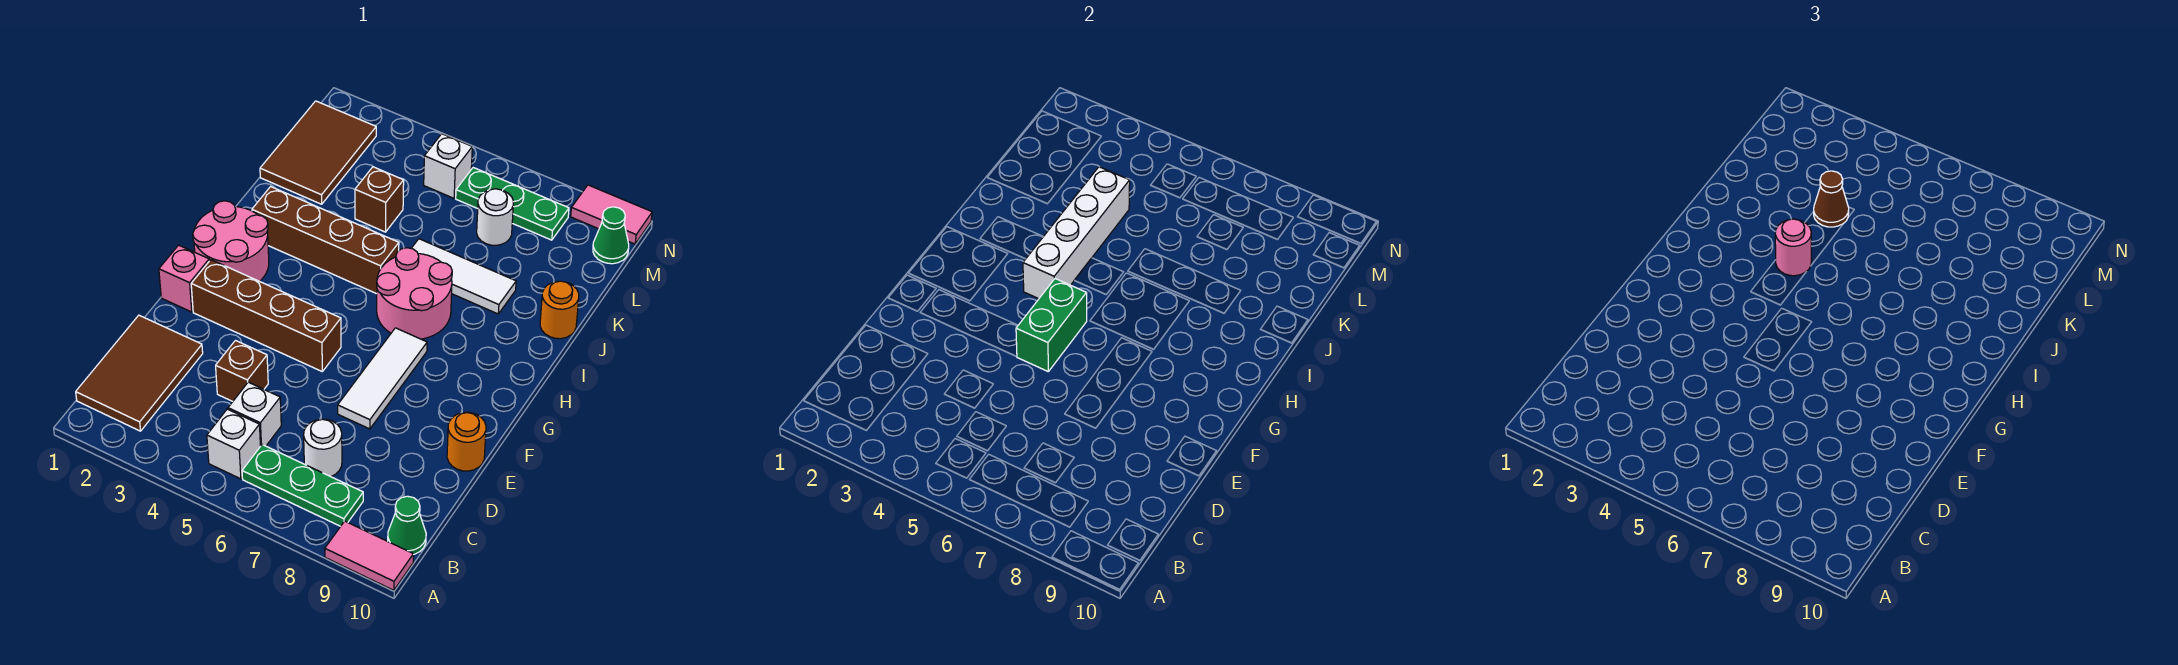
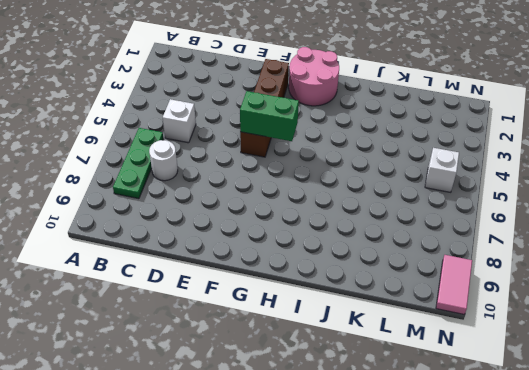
none -> pink tile A9:A10 level 1
none -> brown tile B1:D2 level 1
none -> white brick B5 level 1

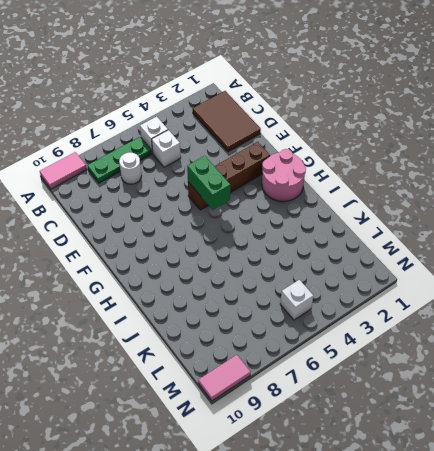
none -> green cone B10 level 1
none -> brown brick D4 level 1
none -> white tile E7:G7 level 1

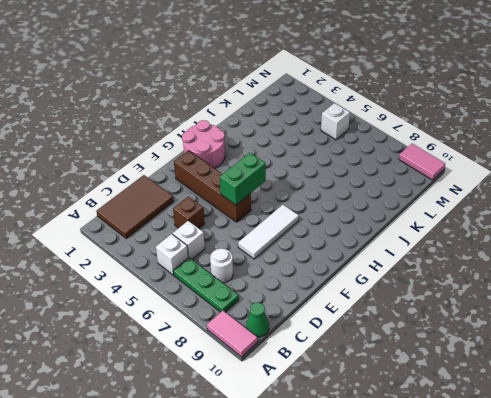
none -> orange round brick E10 level 1
none -> pink brick F1 level 1
none -> pink round brick H6:I7 level 1

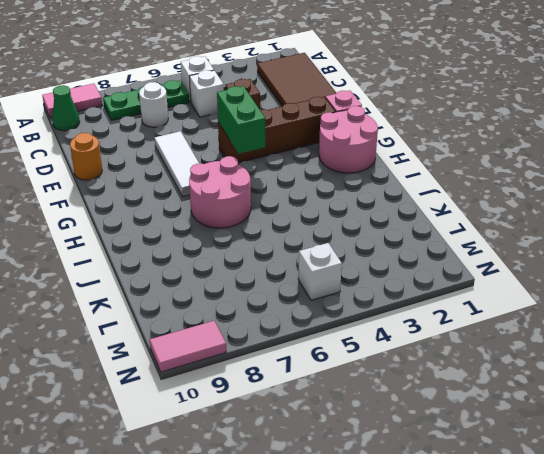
none -> brown brick I2:I5 level 1
none -> white tile J6:J8 level 1
none -> orange round brick J10 level 1

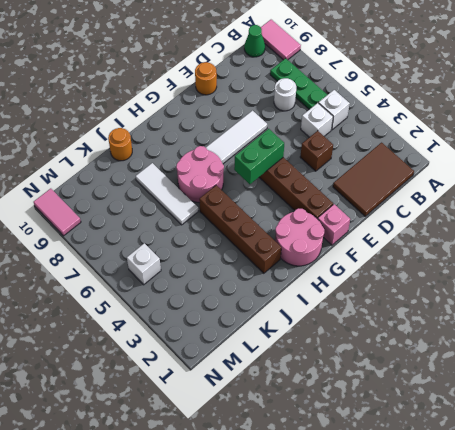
none -> brown tile K1:M2 level 1
none -> brown brick K4 level 1
none -> white round brick L7 level 1

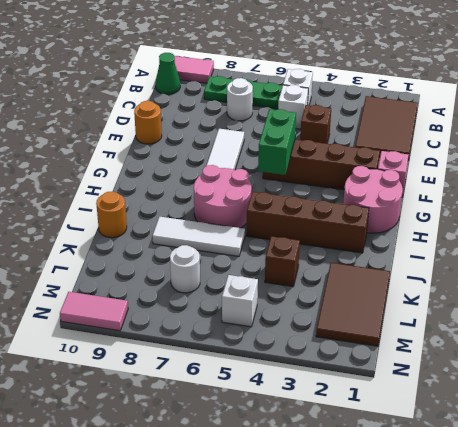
none -> green plate M6:M8 level 1
none -> green cone M10 level 1
none -> white brick H4:K4 level 2

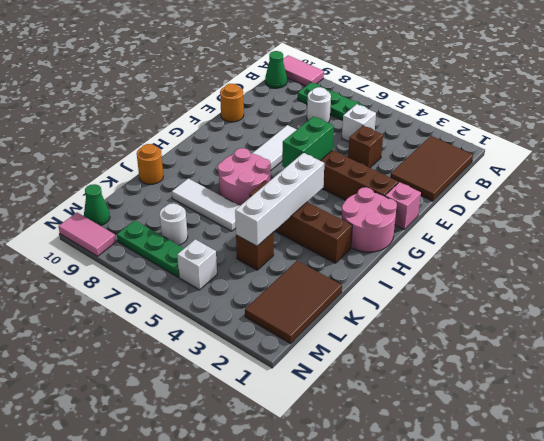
none -> white brick B5 level 1
none -> pink round brick I4 level 3
none -> brown cone K4 level 3

